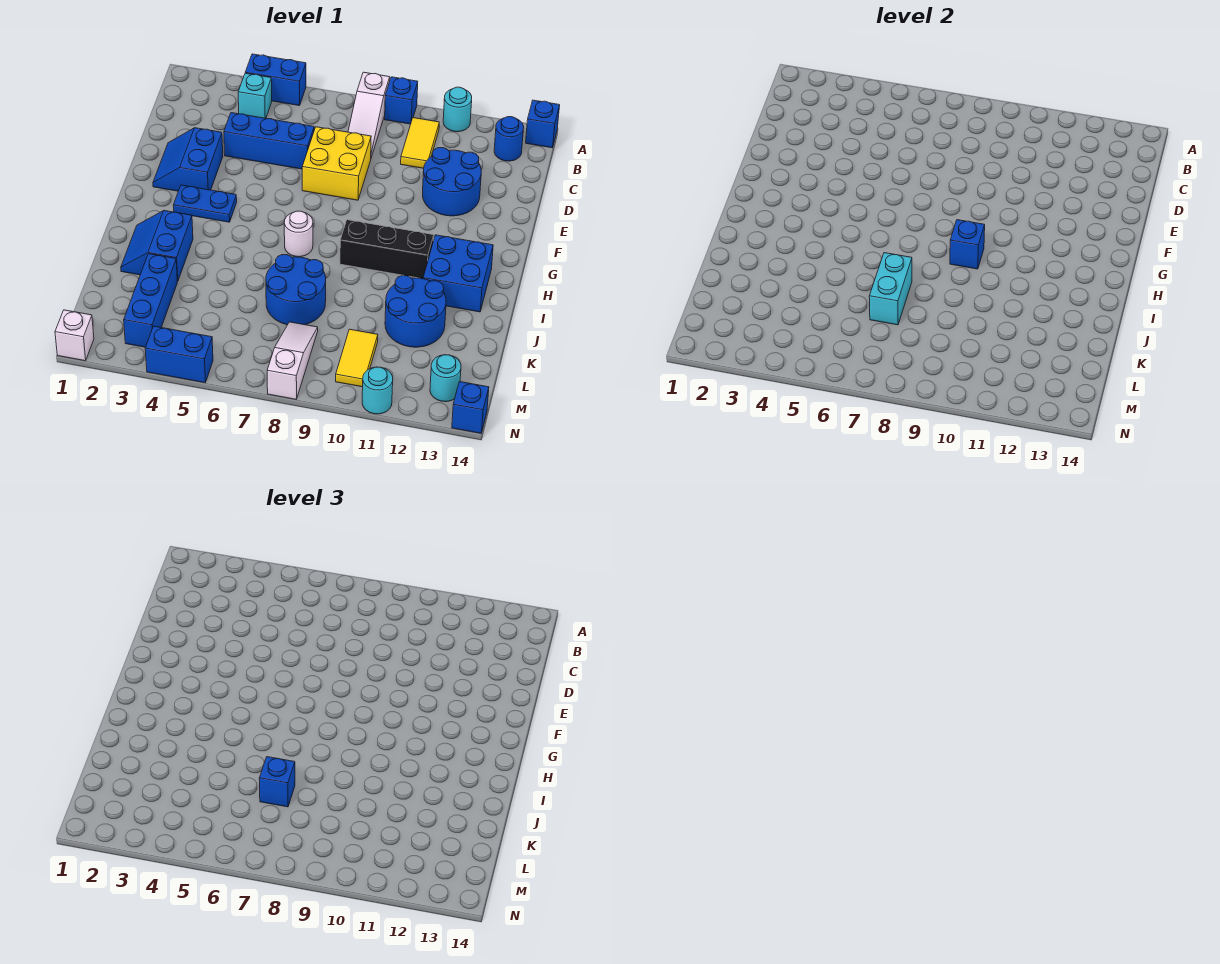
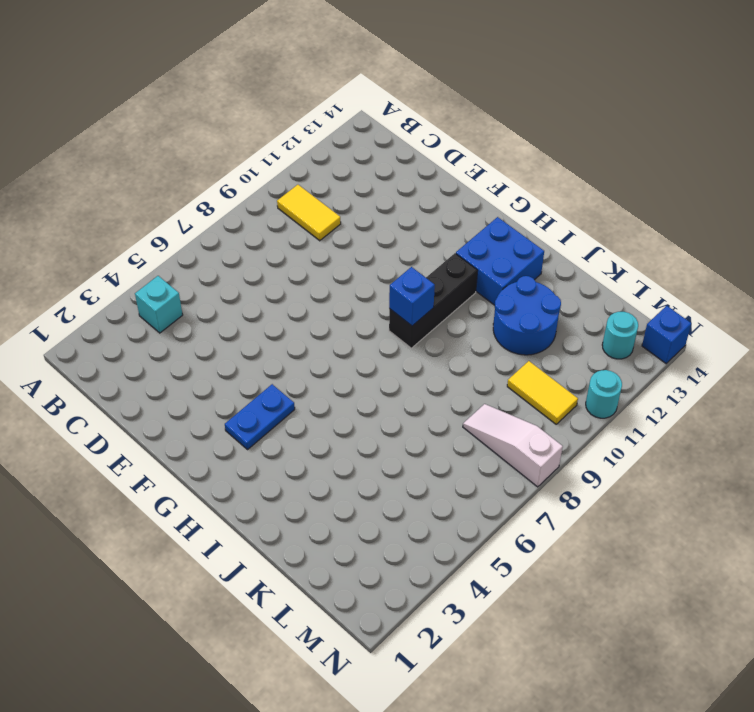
none -> blue brick A4:A5 level 1
none -> white slope A8:C8 level 1 top A
none -> blue brick A9 level 1
none -> cyan round brick A11 level 1

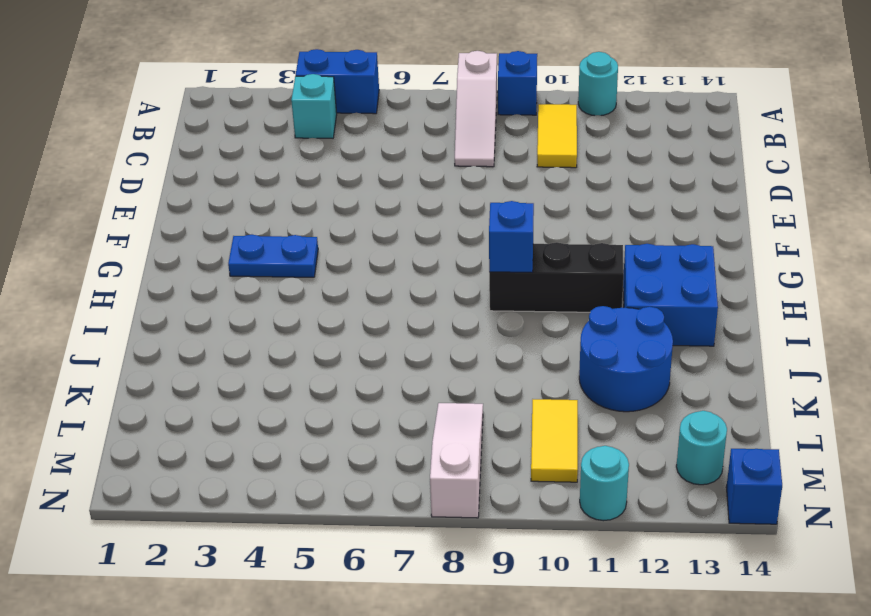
none -> blue brick A14 level 1
none -> blue round brick B13 level 1
none -> blue brick D4:D6 level 1
none -> yellow brick D7:E8 level 1

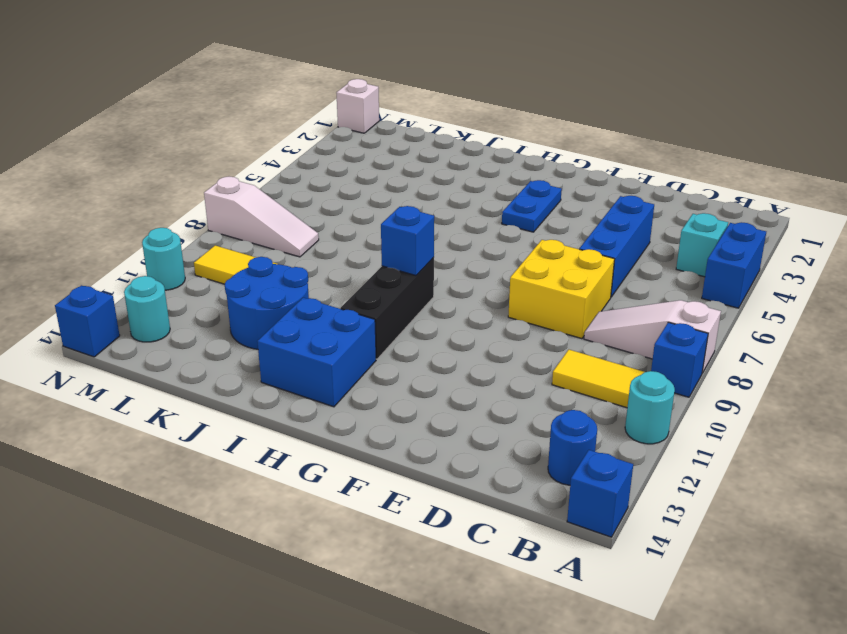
none -> blue round brick D11:E12 level 1
none -> blue slope E2:F3 level 1 top 3
none -> white round brick H7 level 1
none -> blue slope I2:J3 level 1 top 3

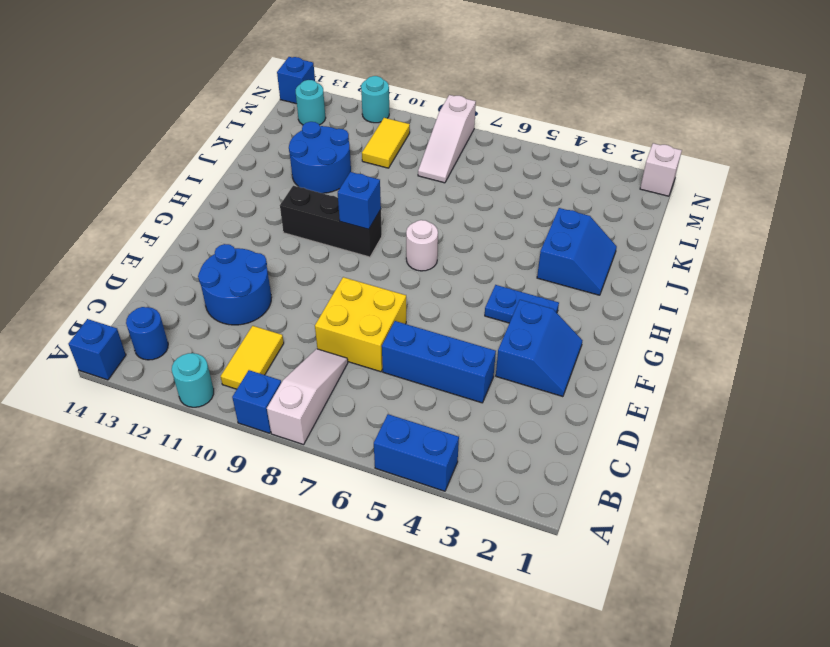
none -> cyan brick B4 level 1
none -> blue brick H12:I13 level 1
none -> blue round brick J7:K8 level 1
none -> blue brick K3:M3 level 1

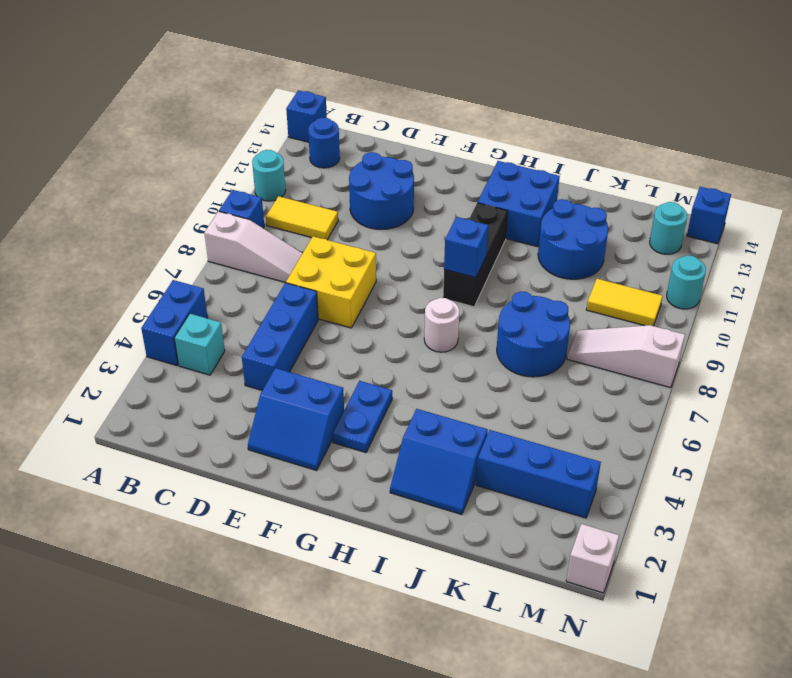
none -> blue brick N4:N5 level 1
none -> cyan brick J7:K7 level 2
none -> blue brick K7 level 3

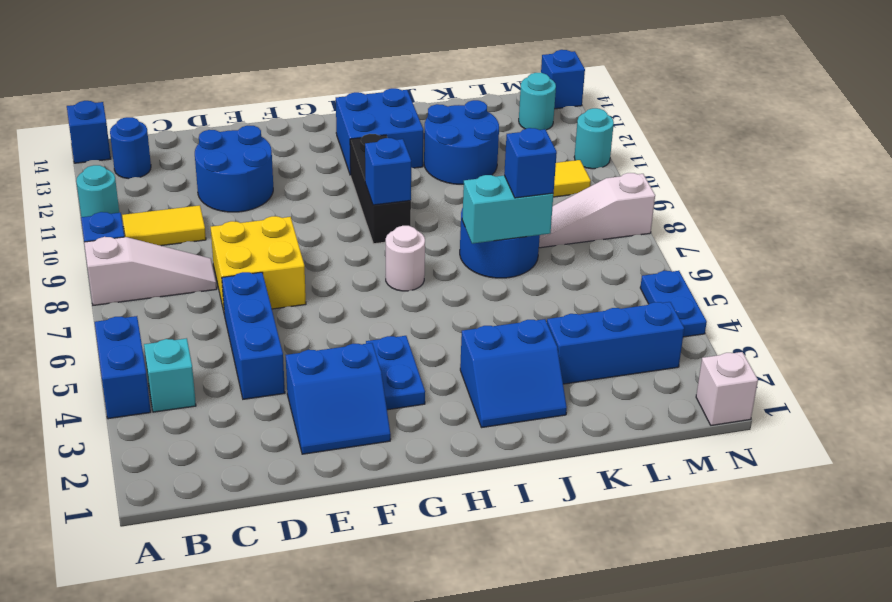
blue plate N4:N5 level 1 -> blue brick N4:N5 level 1

